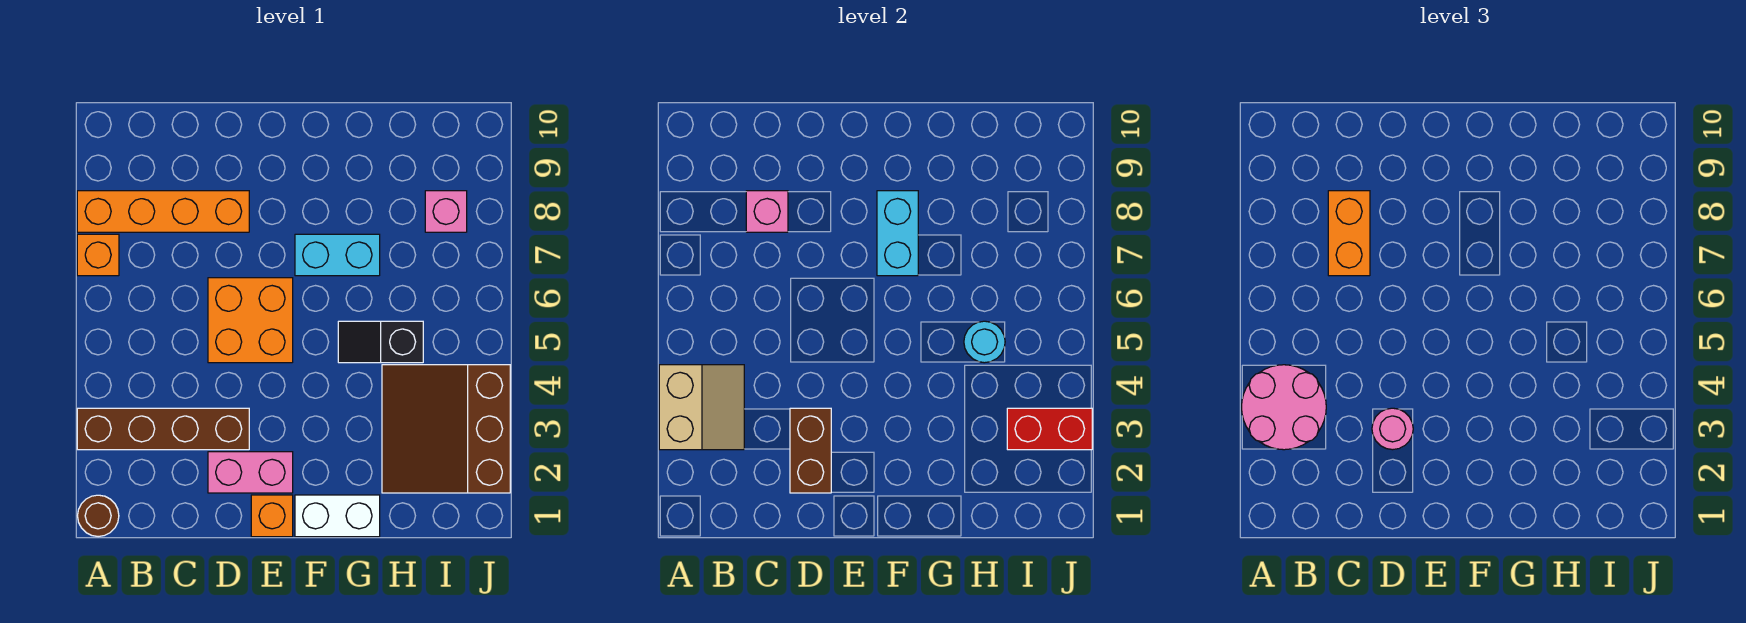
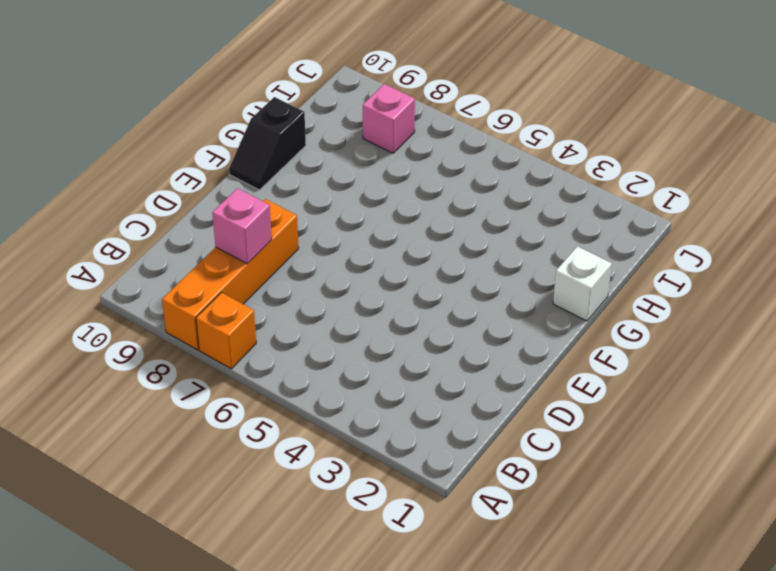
black slope F10:G10 level 1 top G -> black slope G5:H5 level 1 top H
white brick G1 level 1 -> white brick F1:G1 level 1
none -> brown round brick A1 level 1
none -> brown brick A3:D3 level 1
none -> pink brick D2:E2 level 1

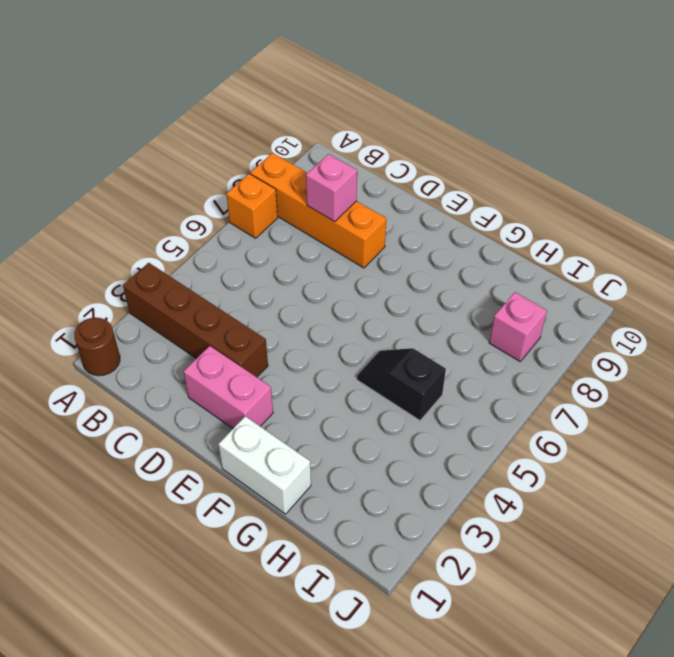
none -> orange brick D5:E6 level 1
none -> orange brick E1 level 1
none -> cyan brick F7:G7 level 1

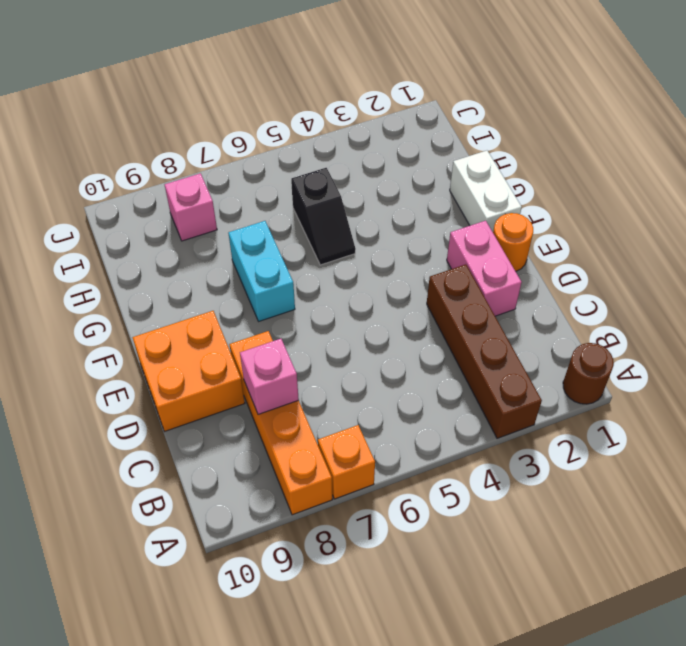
orange brick D9:E10 level 1 -> orange brick D5:E6 level 1
orange round brick E1 level 1 -> orange brick E1 level 1
none -> brown slope H2:J4 level 1 top J
none -> tan slope A3:B4 level 2 top A
none -> brown brick D2:D3 level 2

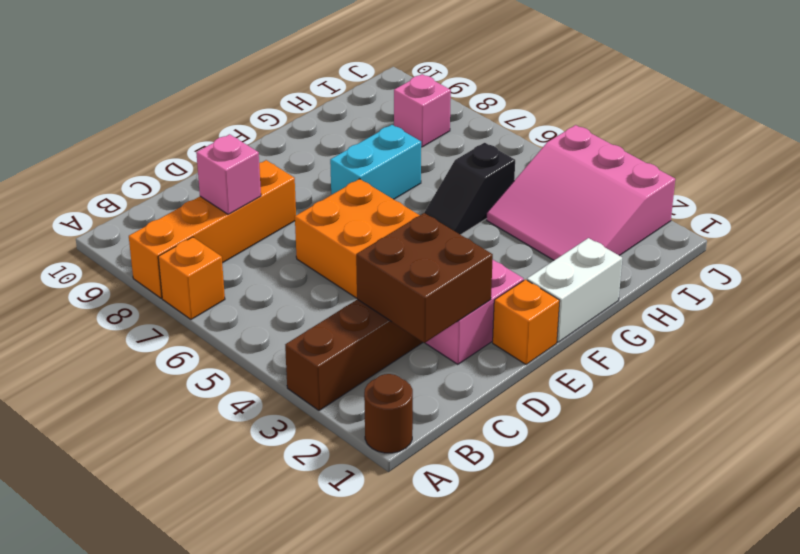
brown brick C2:D3 level 2 -> brown brick D2:D3 level 2
pink slope H2:J4 level 1 top J -> brown slope H2:J4 level 1 top J
none -> tan slope A3:B4 level 2 top A
none -> cyan brick F7:F8 level 2
none -> cyan round brick H5 level 2

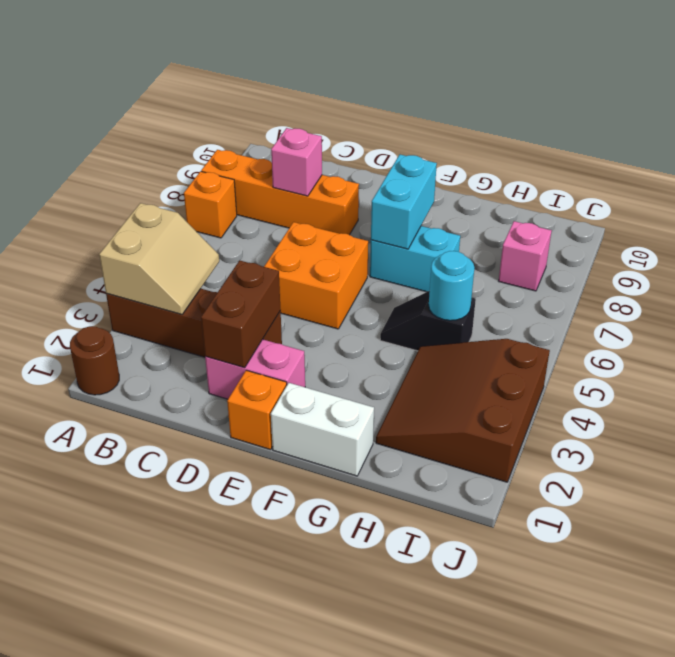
none -> red brick I3:J3 level 2
none -> pink round brick A3:B4 level 3
none -> orange brick C7:C8 level 3

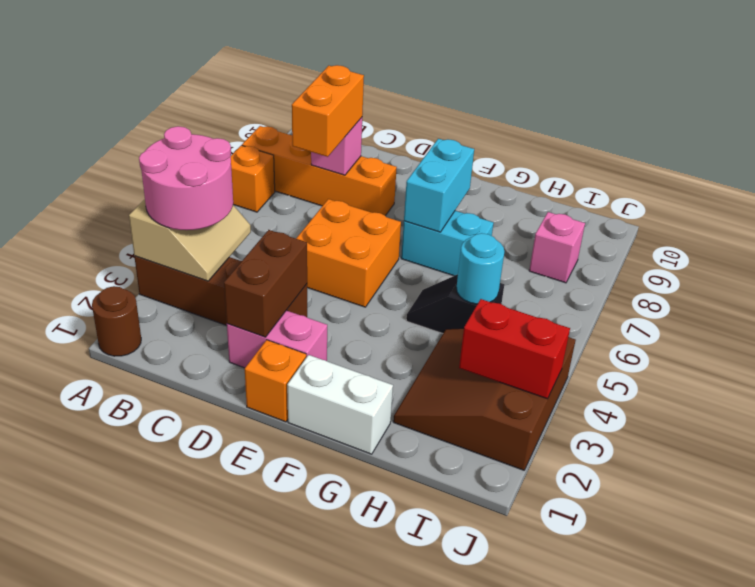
none -> pink round brick D3 level 3

